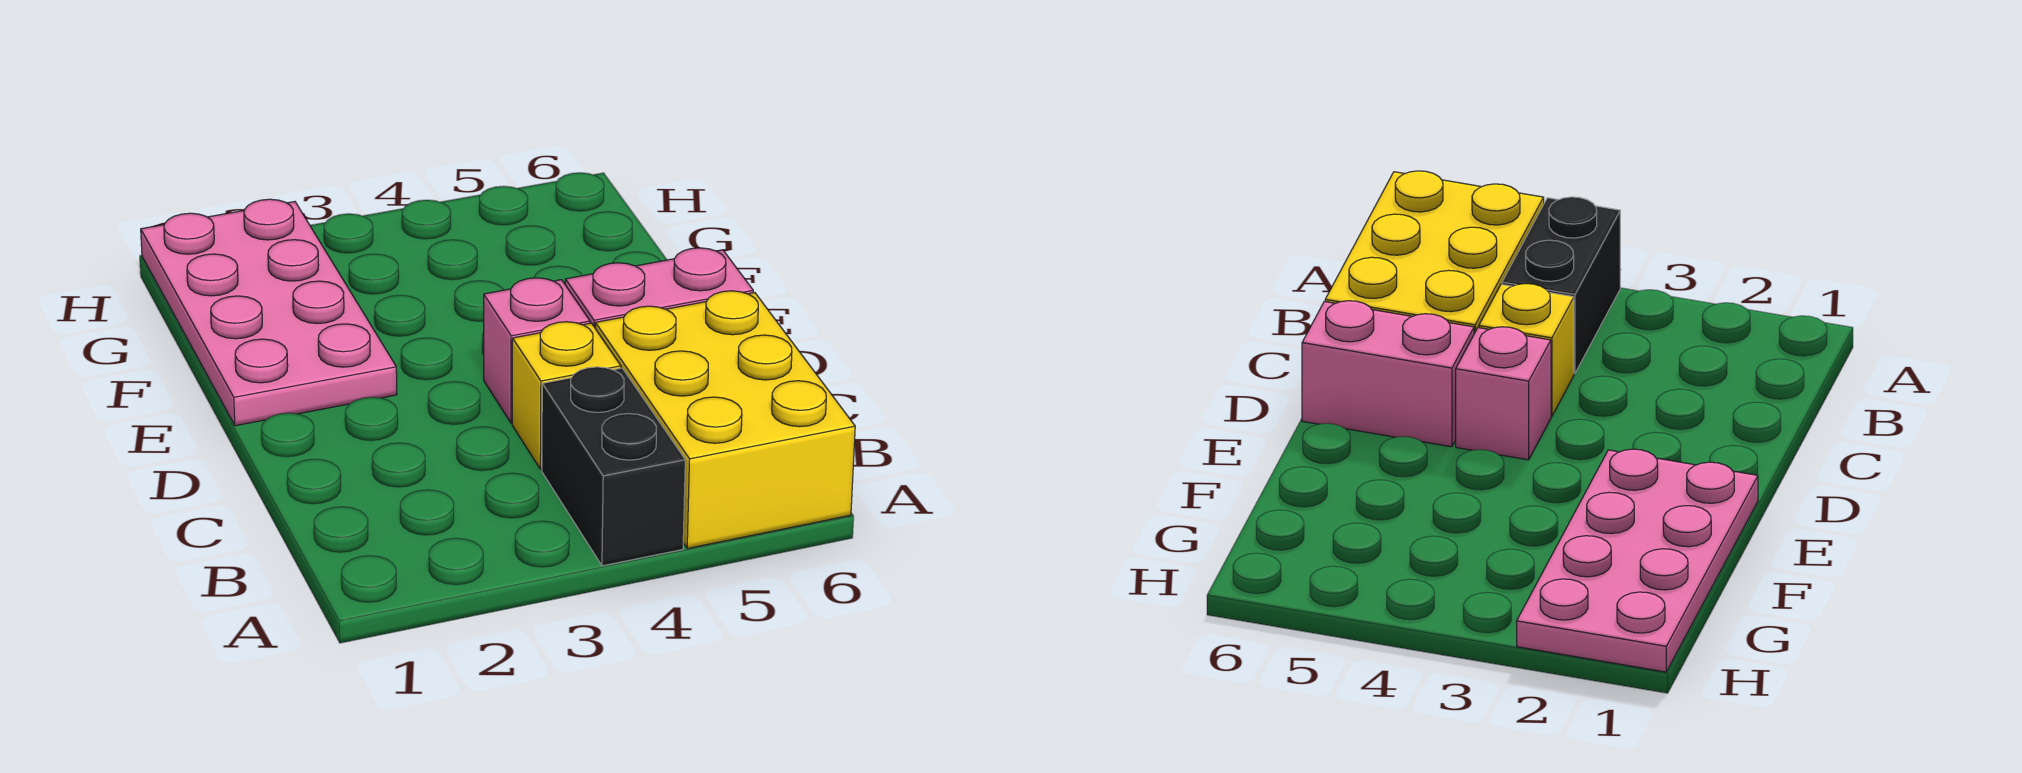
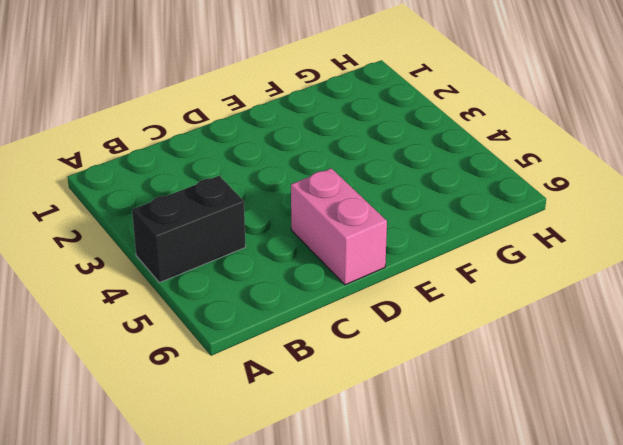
none -> yellow brick A5:C6 level 1
none -> yellow brick C4 level 1

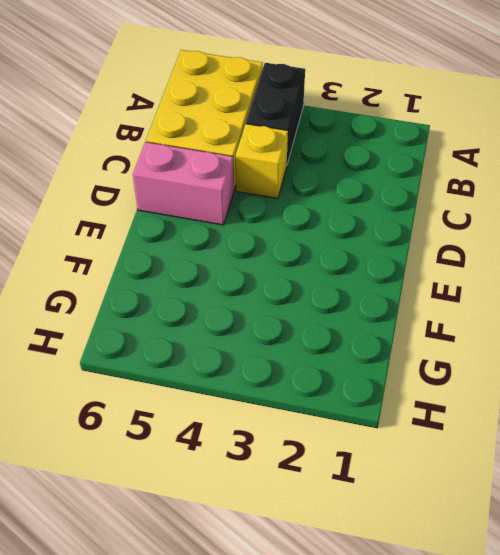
none -> pink brick D4 level 1
none -> pink plate E1:H2 level 1

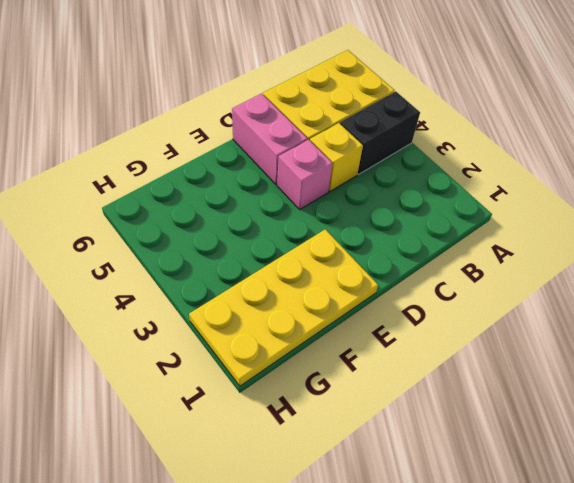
yellow plate E1:H2 level 1 -> pink plate E1:H2 level 1

